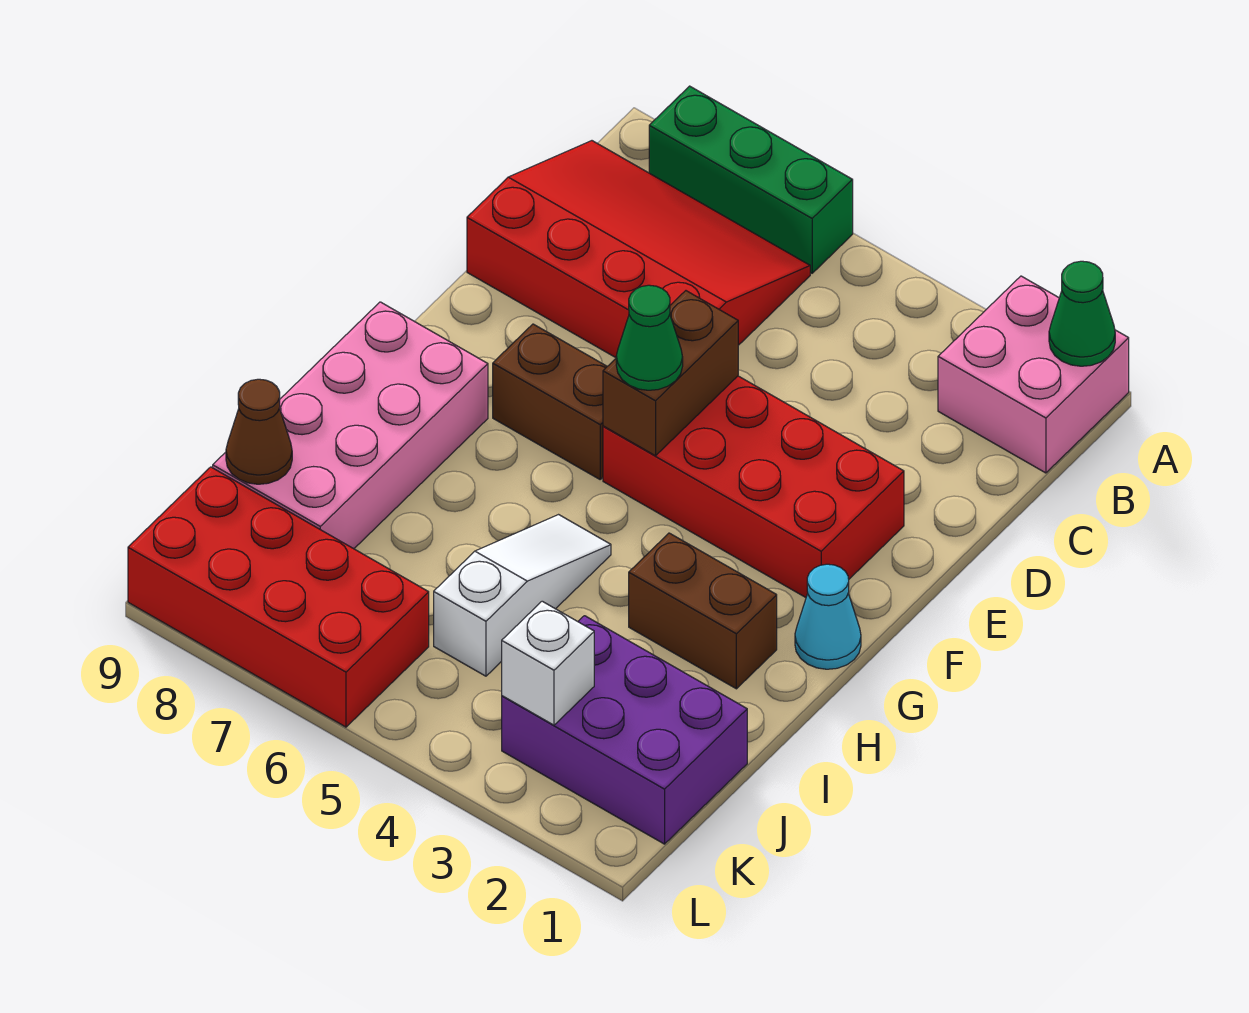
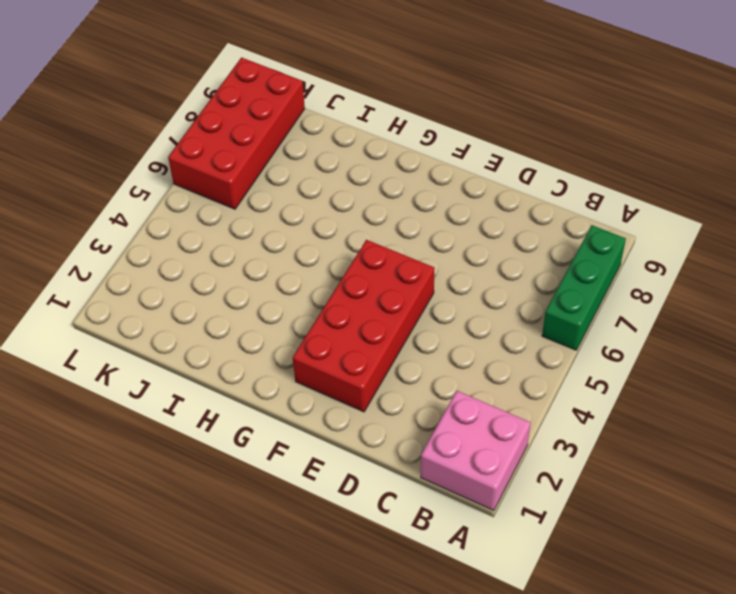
none -> red slope B6:D9 level 1 top D
none -> brown brick F6:F7 level 1
none -> cyan cone G1 level 1

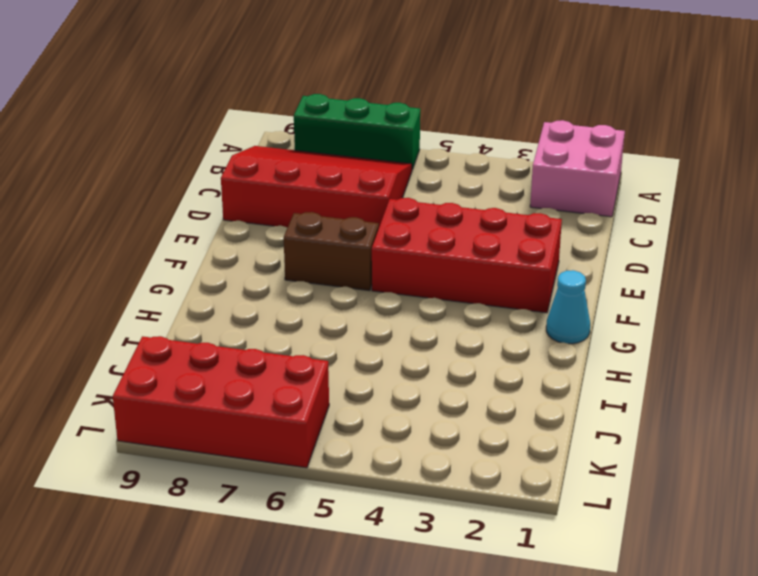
none -> pink brick G8:J9 level 1
none -> brown brick H2:H3 level 1
none -> white slope H5:J5 level 1 top J

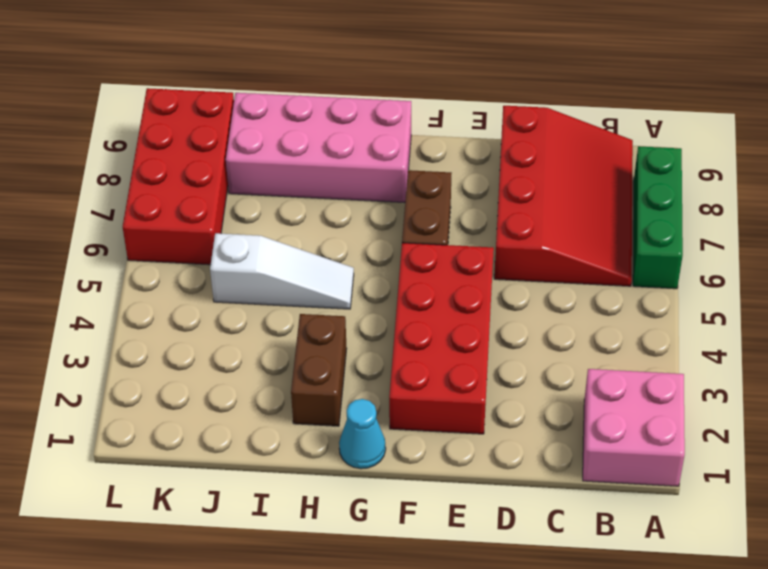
none -> purple brick J1:K3 level 1
none -> green cone A1 level 2
none -> brown brick E5:F5 level 2

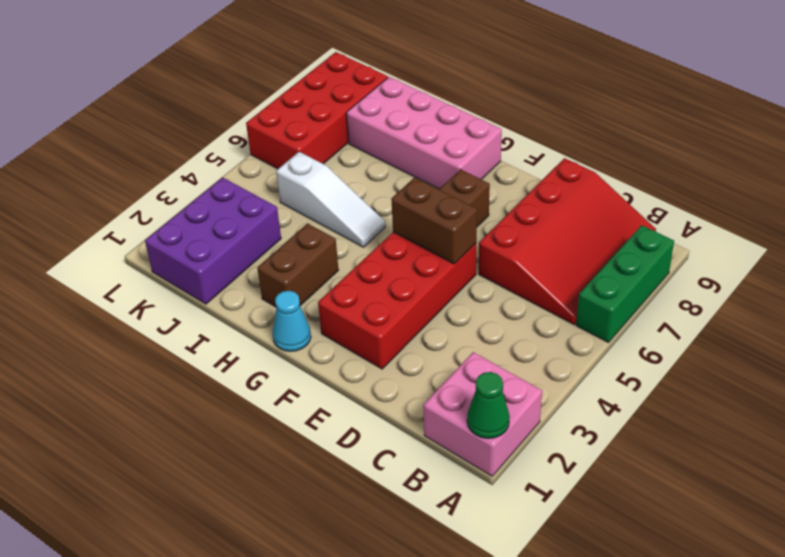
none -> brown cone J9 level 2
none -> white brick K3 level 2
none -> green cone F5 level 3

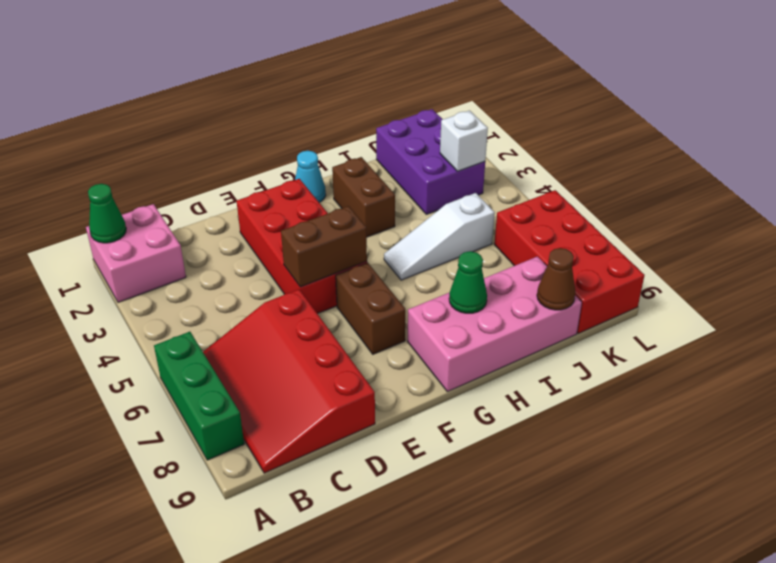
green cone H8 level 2 -> green cone F5 level 3

